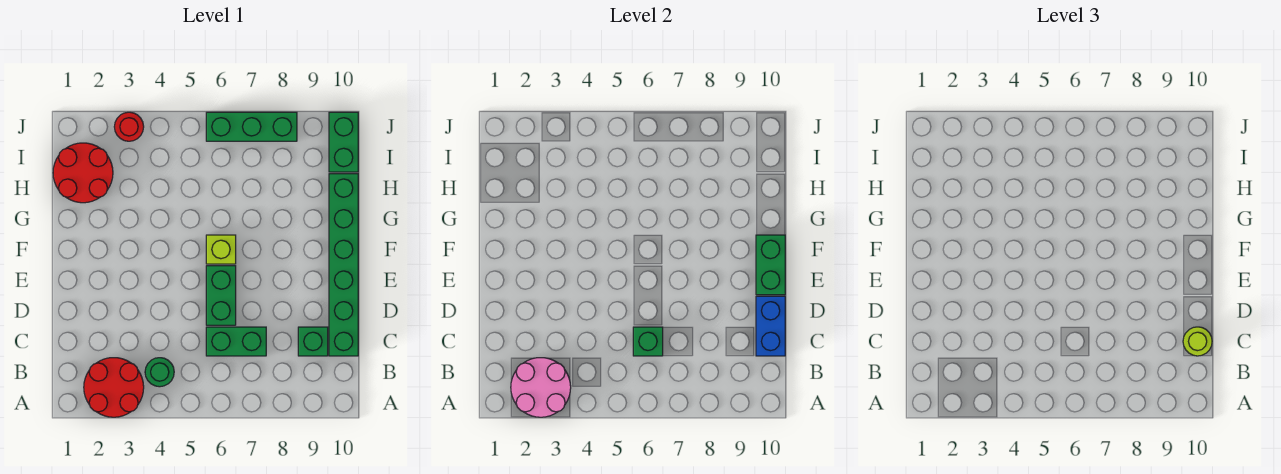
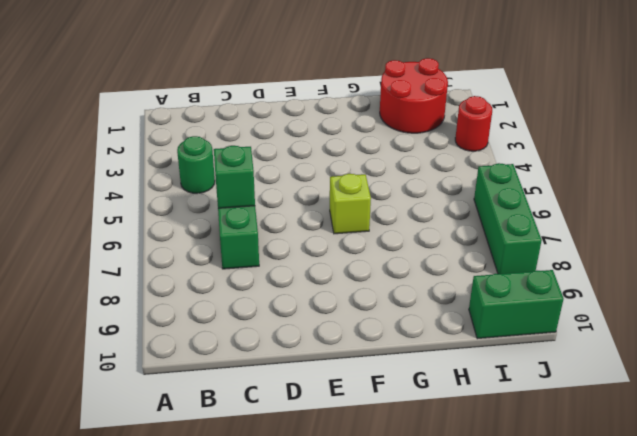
none -> red round brick A2:B3 level 1
none -> green brick C9 level 1
none -> green brick C10:H10 level 1

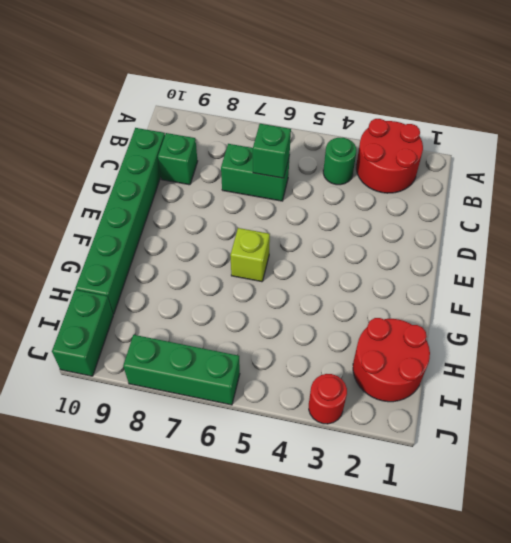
none -> green brick D6:E6 level 1
none -> pink round brick A2:B3 level 2
none -> blue brick C10:D10 level 2

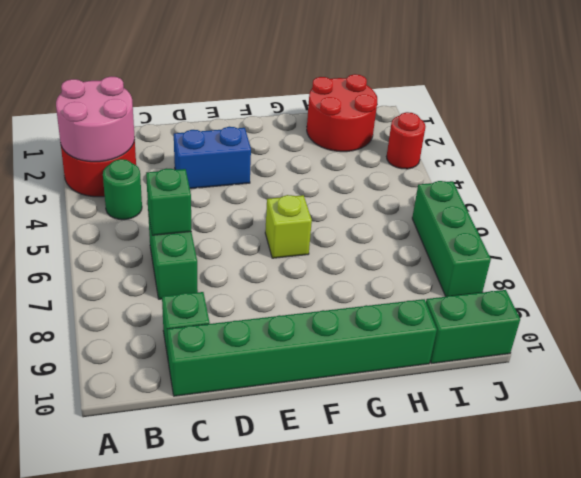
blue brick D3:E3 level 1 -> blue brick C10:D10 level 2
none -> green brick D6:E6 level 1
none -> green brick E10:F10 level 2
none -> lime round brick C10 level 3

